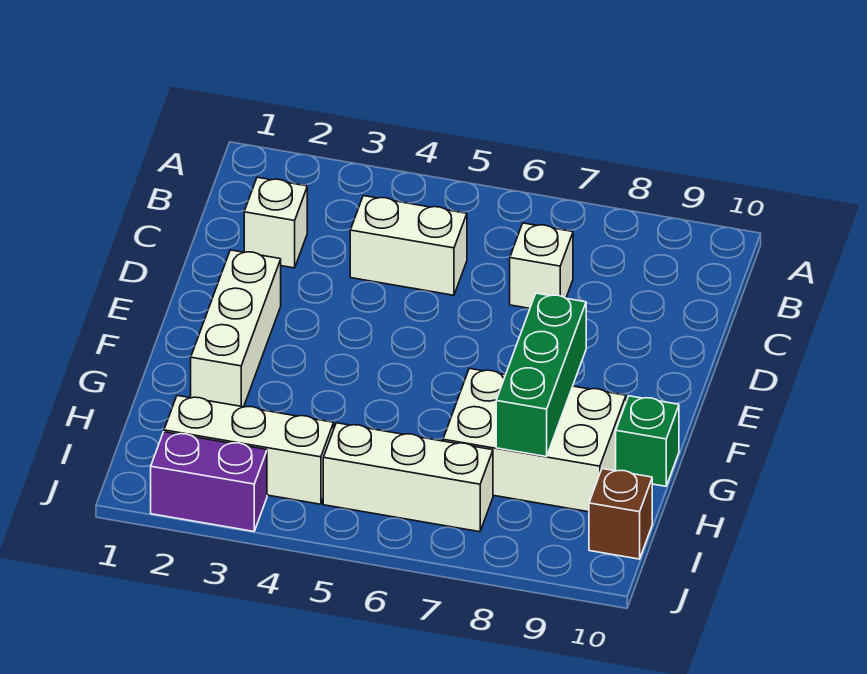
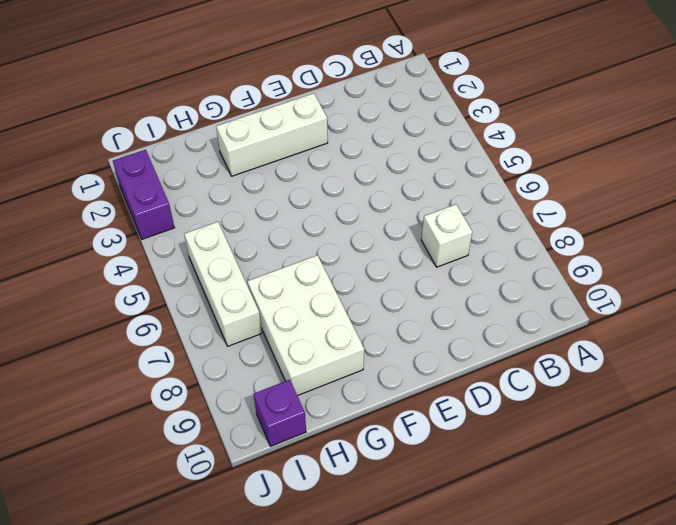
purple brick I10 level 1 -> brown brick I10 level 1
none -> white brick C2 level 1
none -> white brick C4:C5 level 1

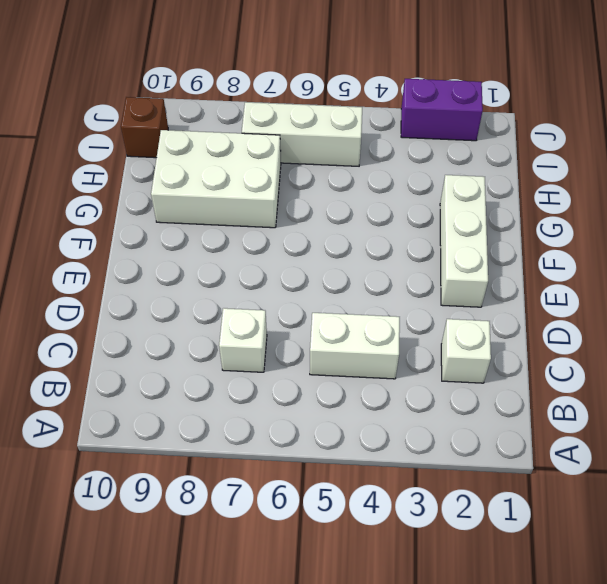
none -> green brick G10 level 1
none -> white brick I2:I4 level 1

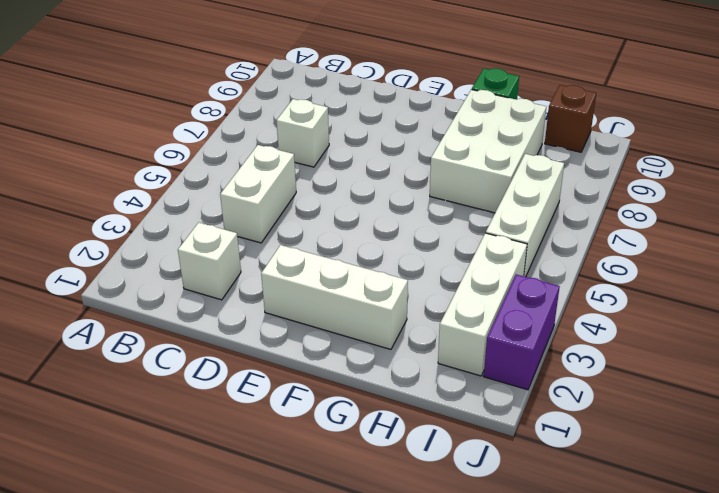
none -> green brick F8:H8 level 2

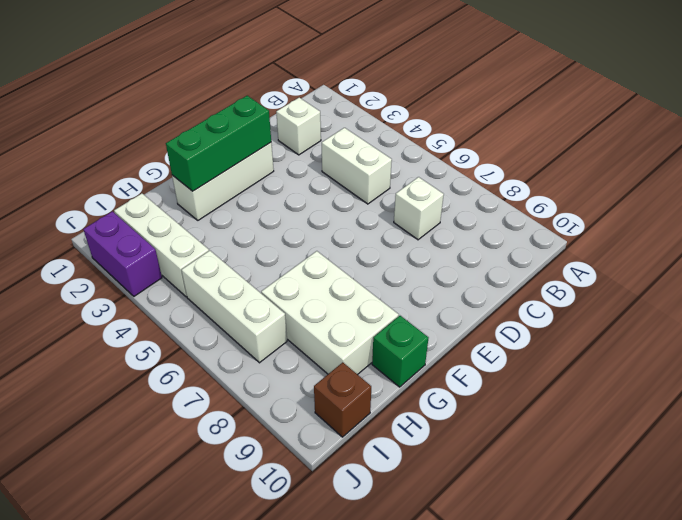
green brick E2:G2 level 2 -> green brick F8:H8 level 2

